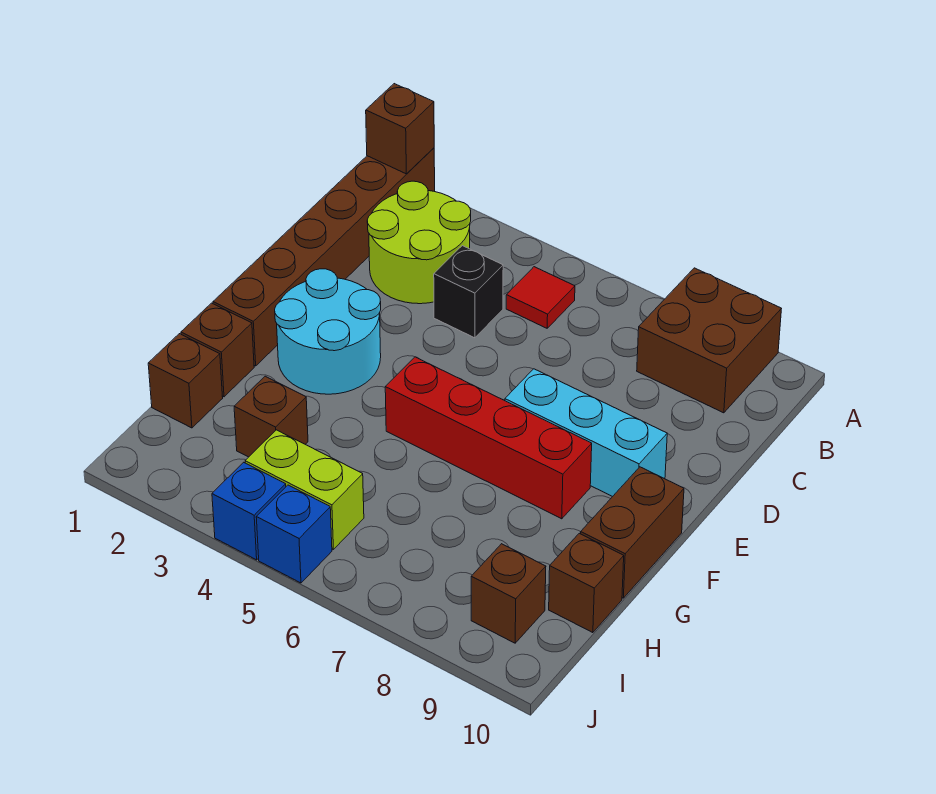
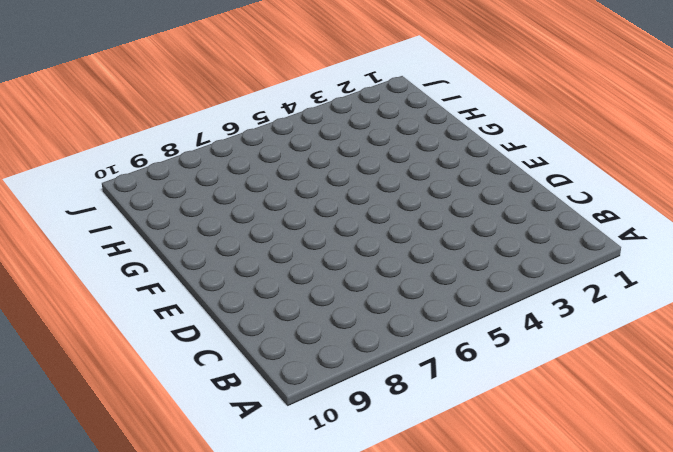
none -> brown brick A1:F1 level 1
none -> brown brick A8:B9 level 1
none -> lime round brick B2:C3 level 1

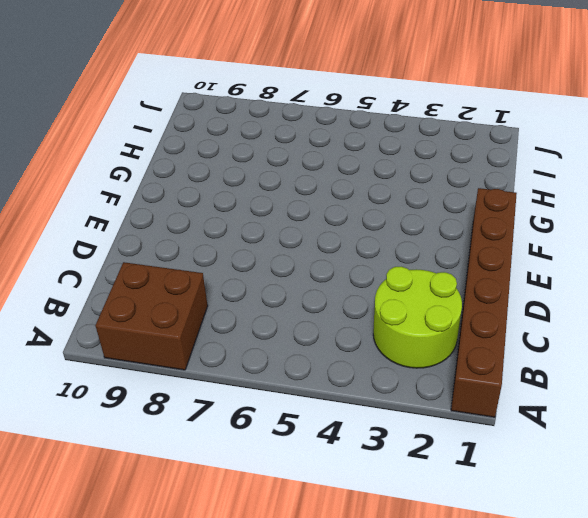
none -> red tile B5 level 1
none -> black brick C4 level 1
none -> cyan round brick E2:F3 level 1

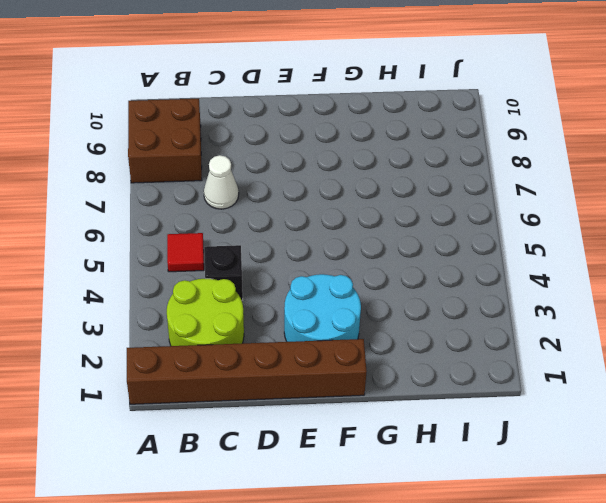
white cone C7 level 1 -> none
none -> cyan brick E7:E9 level 1
none -> red brick F5:F8 level 1
none -> brown brick F10:G10 level 1

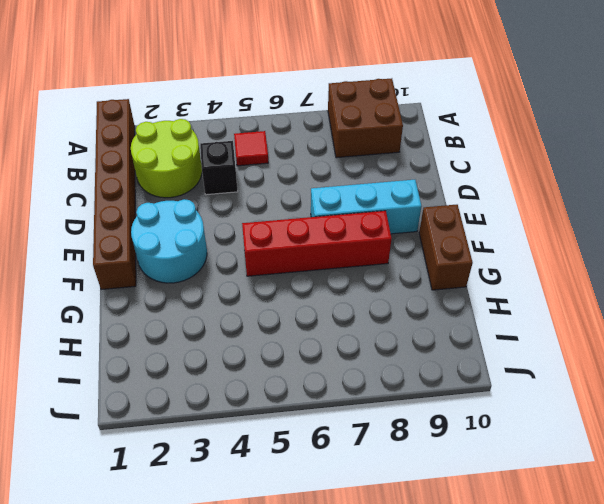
none -> brown brick G1 level 1
none -> brown brick H1 level 1
none -> brown brick H3 level 1

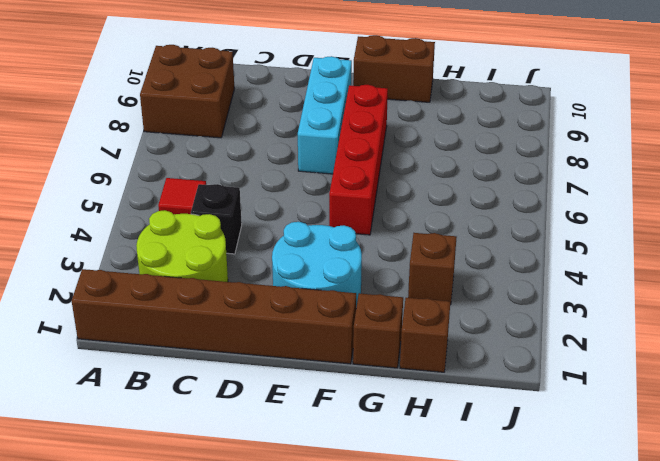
none -> brown brick H10 level 1
none -> lime brick I4:I5 level 1
none -> brown brick I9 level 1

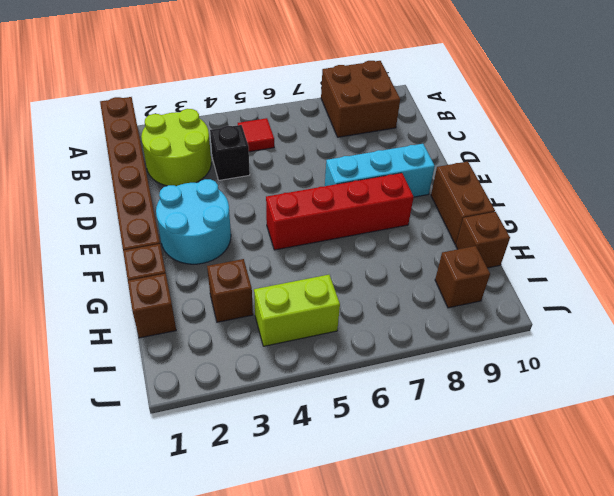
none -> blue brick J4 level 1
none -> blue brick J5 level 1
none -> brown brick A1 level 2

